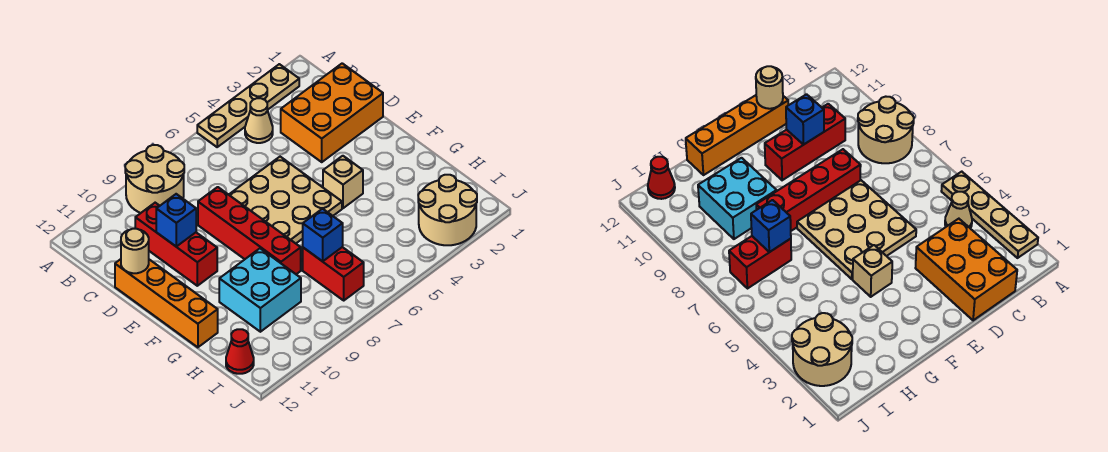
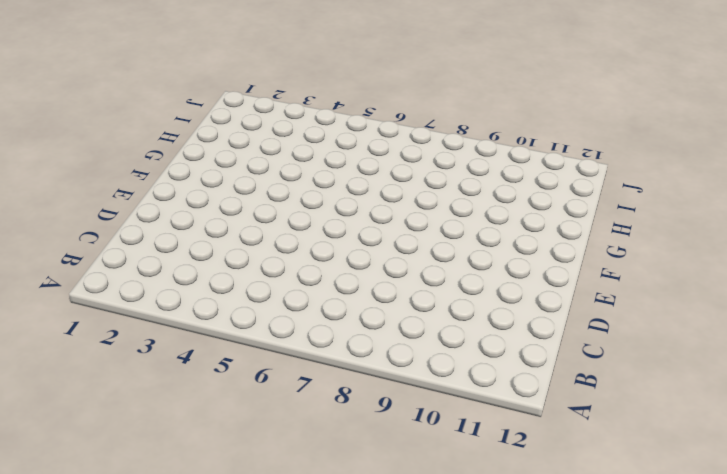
none -> tan plate A2:A5 level 1
none -> tan round brick A8:B9 level 1
none -> tan cone B4 level 1

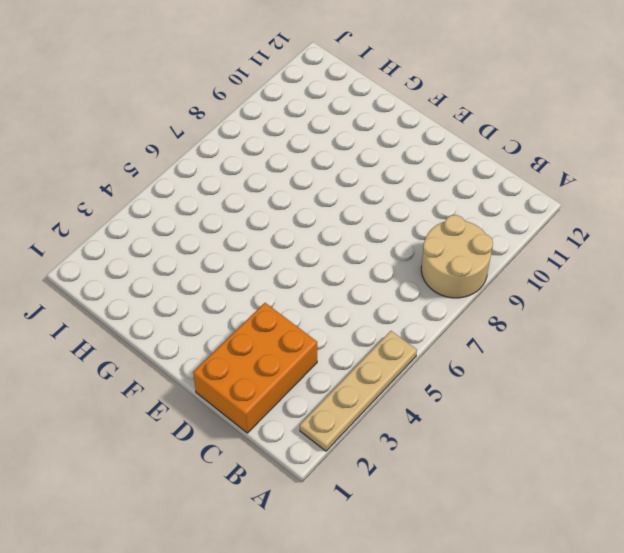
none -> tan cone B4 level 1
none -> red brick C10:E10 level 1
none -> tan plate D5:F7 level 1

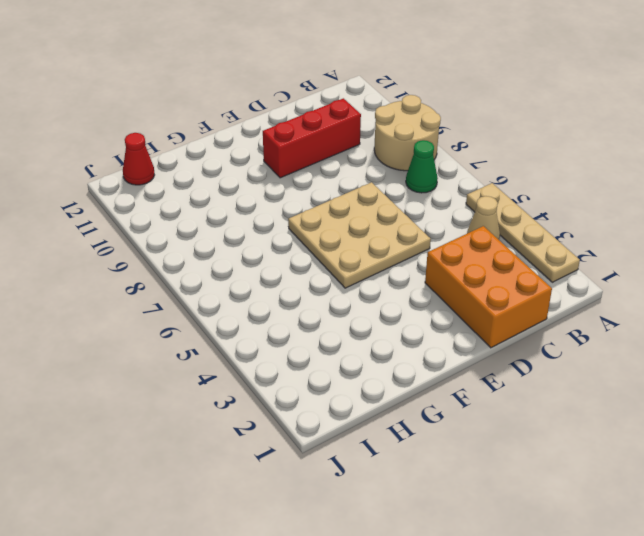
green cone B7 level 1 -> none
none -> red brick D8:G8 level 1
none -> orange brick D12:G12 level 1
none -> tan brick F4 level 1

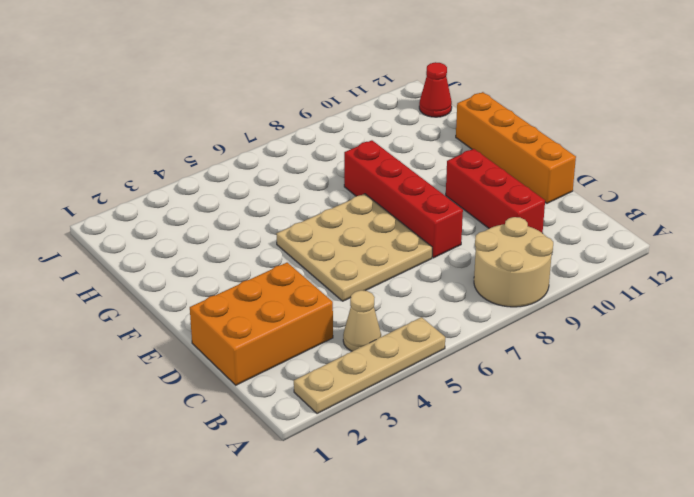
none -> tan brick F4 level 1
none -> cyan brick G9:H10 level 1
none -> red brick H7:I7 level 1

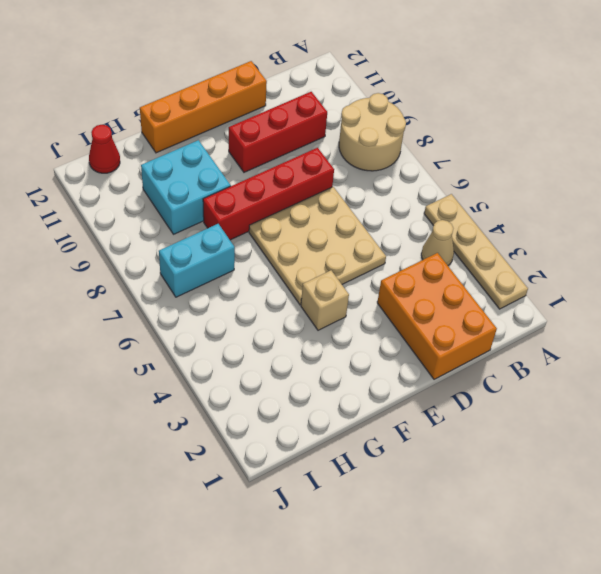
cyan brick H7:I7 level 1 -> red brick H7:I7 level 1
none -> tan round brick I2:J3 level 1
none -> blue brick D10 level 2
none -> tan round brick D12 level 2

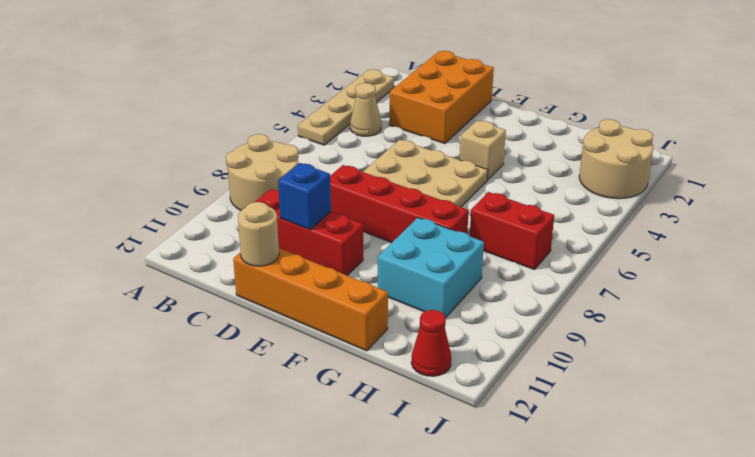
none -> blue brick H7 level 2

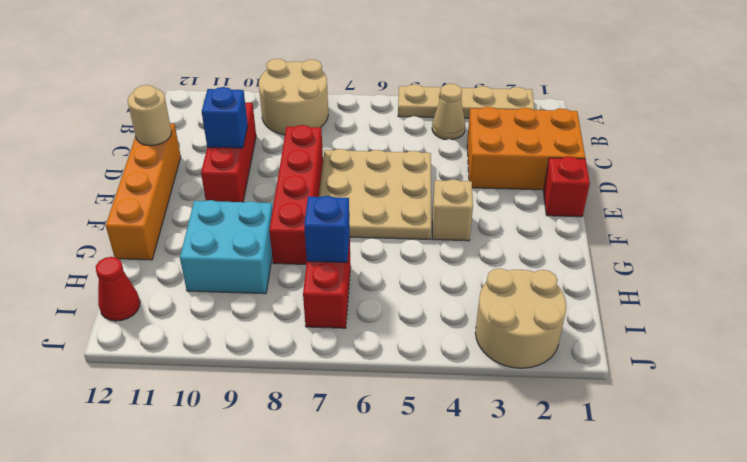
red brick E1 level 1 -> none

